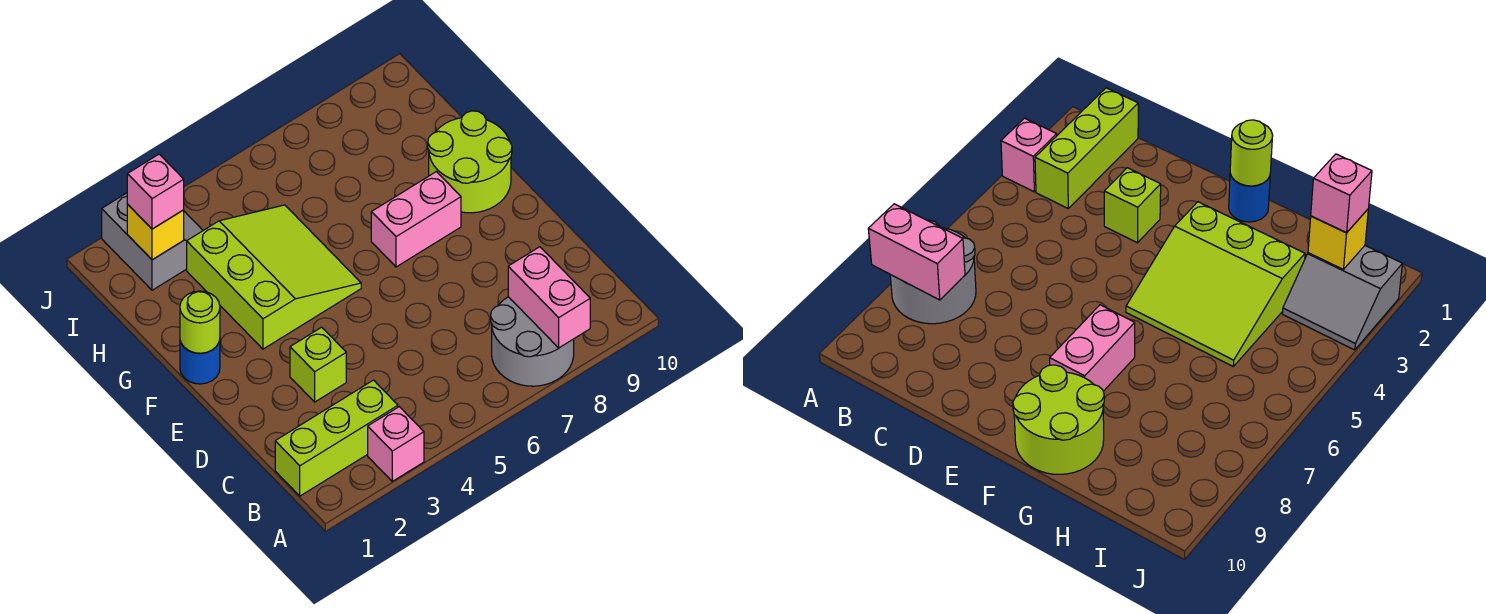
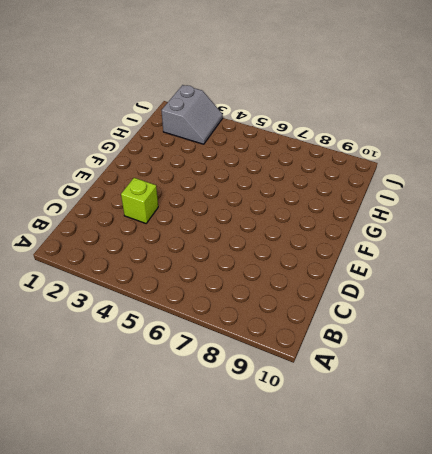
none -> pink brick A3 level 1
none -> grey round brick A7:B8 level 1
none -> lime brick B1:B3 level 1

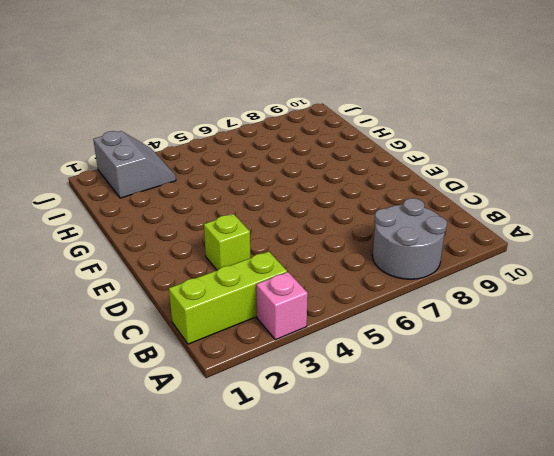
none -> blue round brick F1 level 1
none -> lime slope F3:H5 level 1 top 3
none -> pink brick F7:F8 level 1

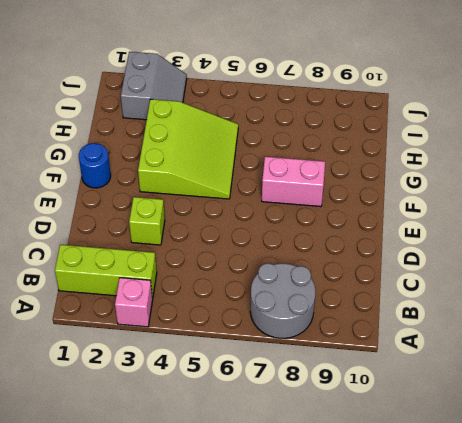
none -> lime round brick F9:G10 level 1
none -> pink brick A8:B8 level 2
none -> lime round brick F1 level 2

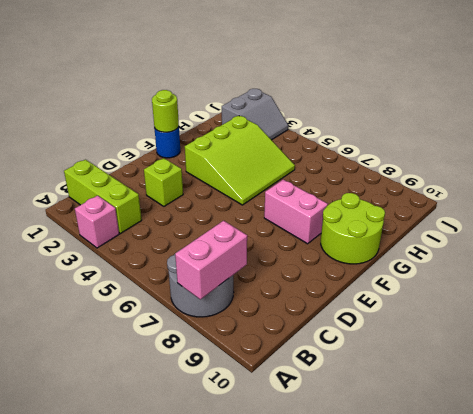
none -> yellow brick I2 level 2
none -> pink brick I2 level 3

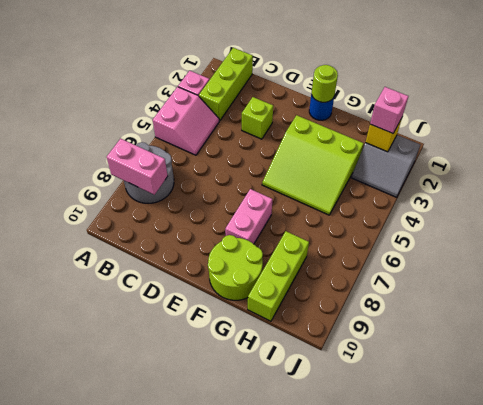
pink slope A4:B5 level 1 top A -> none
lime brick H8:H10 level 1 -> none

